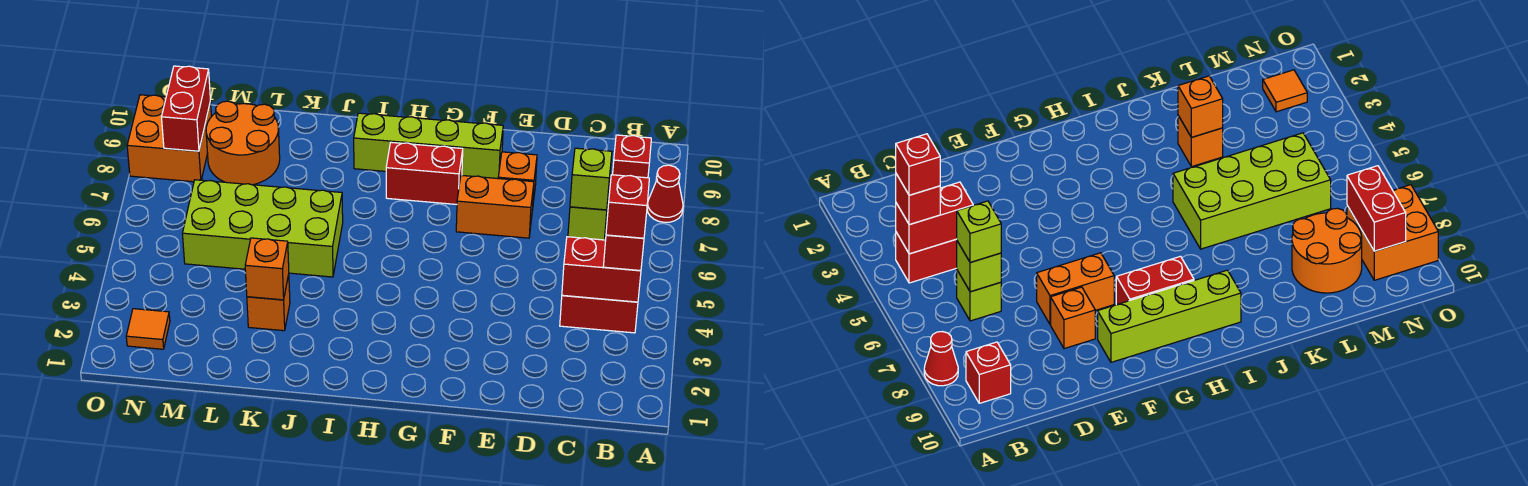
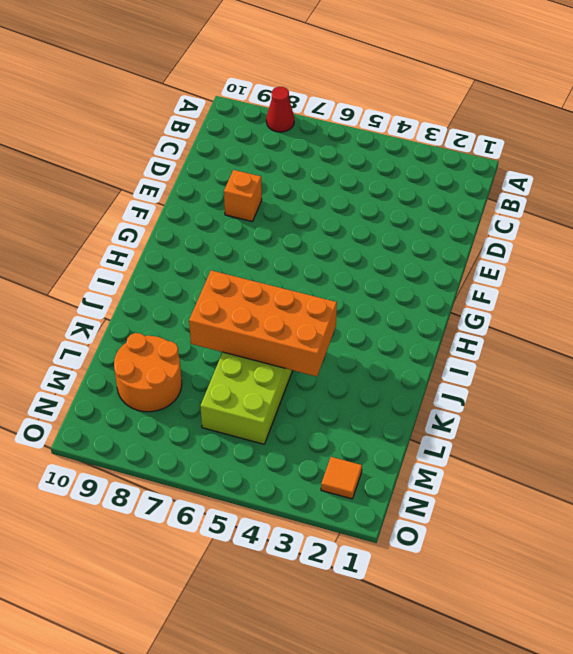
orange brick J4:K7 level 2 -> none
none -> red brick B4:C4 level 1
none -> red brick B9 level 1
none -> lime brick C6 level 1

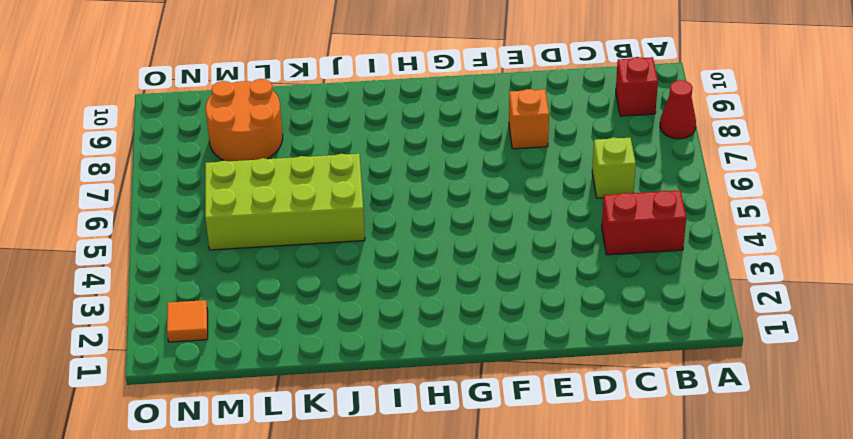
none -> orange brick E7:F7 level 1
none -> lime brick F9:I9 level 1
none -> red brick G8:H8 level 1

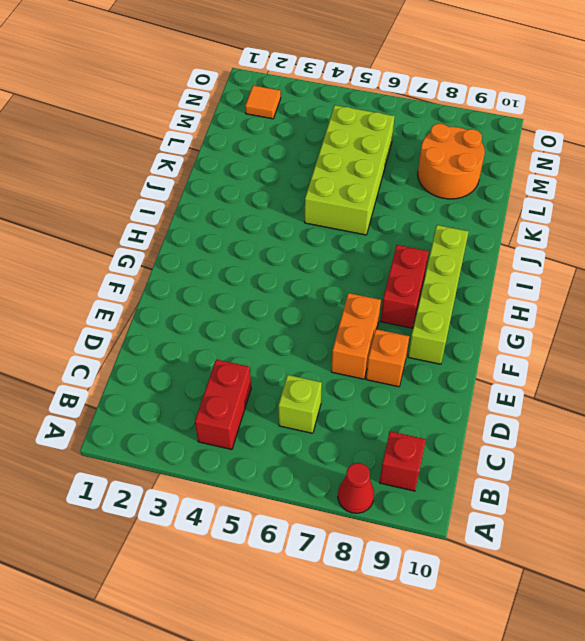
none -> orange brick K3 level 1
none -> orange brick N8:O9 level 1
none -> red brick B4:C4 level 2

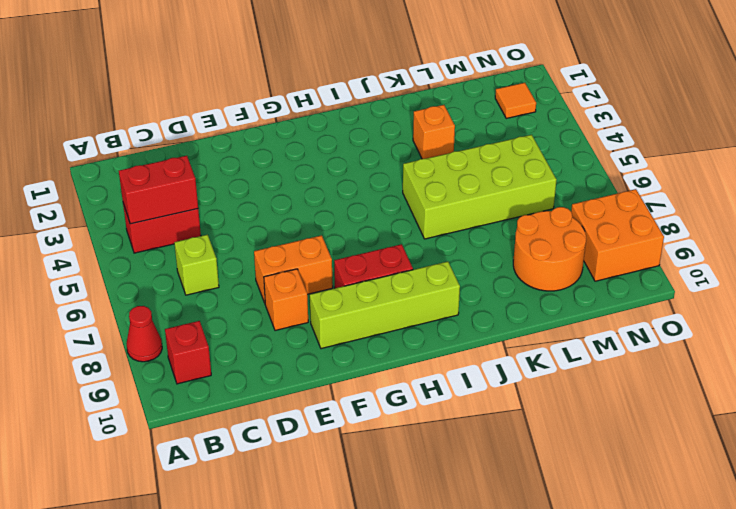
none -> lime brick C6 level 2
none -> orange brick K3 level 2
none -> red brick N8:N9 level 2

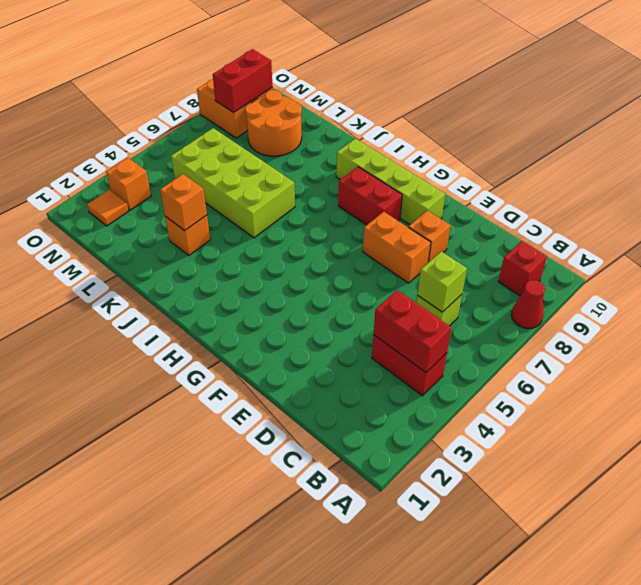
orange brick N3 level 1 -> none
none -> red brick B4 level 3
none -> lime brick C6 level 3
none -> red brick B4 level 4

